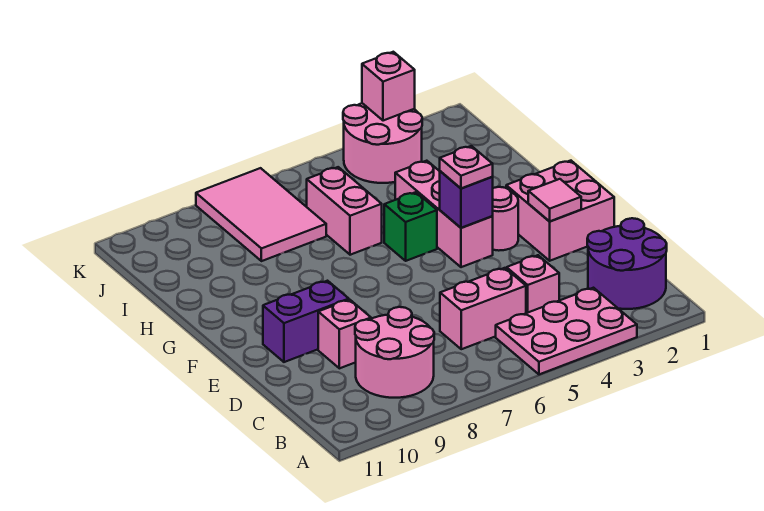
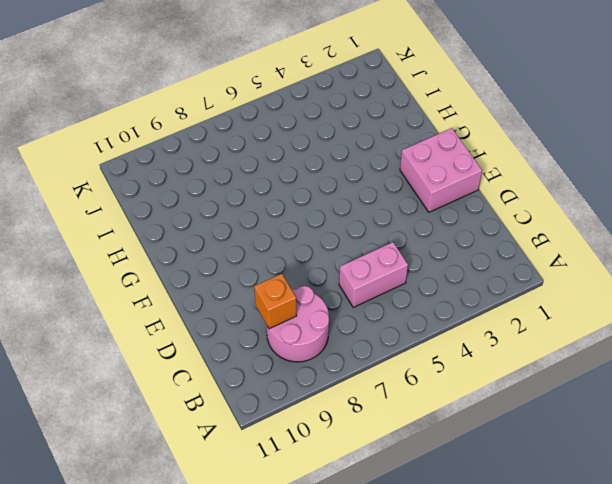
orange brick C9 level 2 -> none
none -> pink plate A3:B5 level 1
none -> purple round brick B1:C2 level 1
none -> pink brick C4 level 1

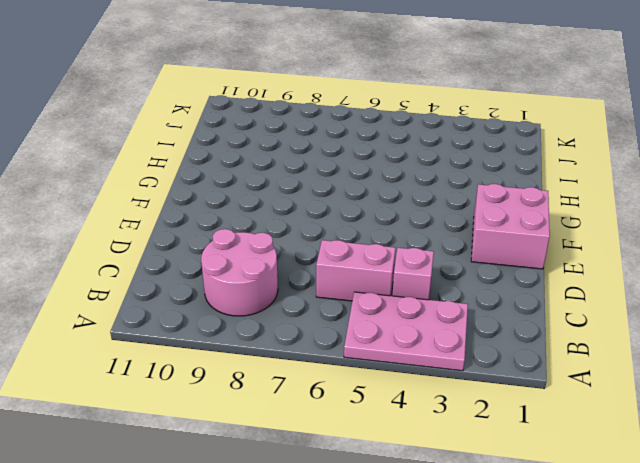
none -> purple round brick B1:C2 level 1
none -> pink brick D9 level 1
none -> purple brick E9:E10 level 1

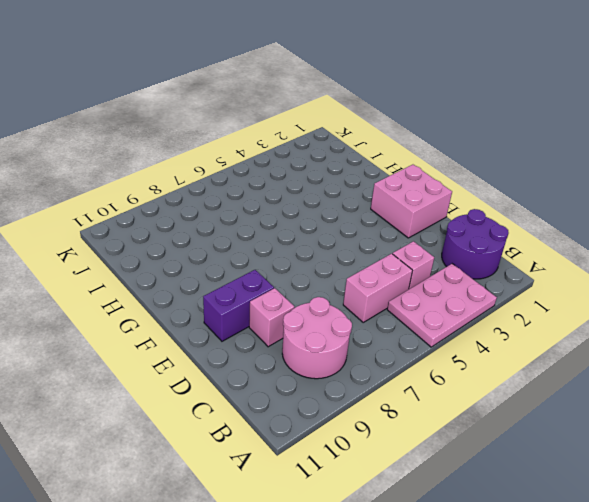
none -> pink round brick F3 level 1
none -> pink brick F4:H4 level 1
none -> green brick G5 level 1

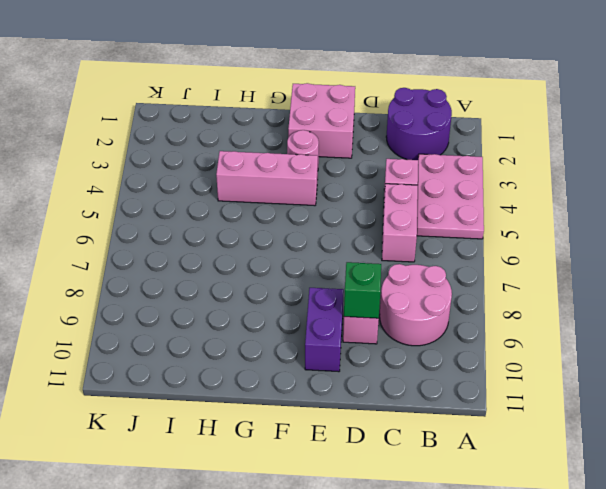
green brick D9 level 2 -> green brick G5 level 1
none -> pink brick H6:I6 level 1
none -> pink tile I7:K8 level 1
none -> pink round brick J3:K4 level 1

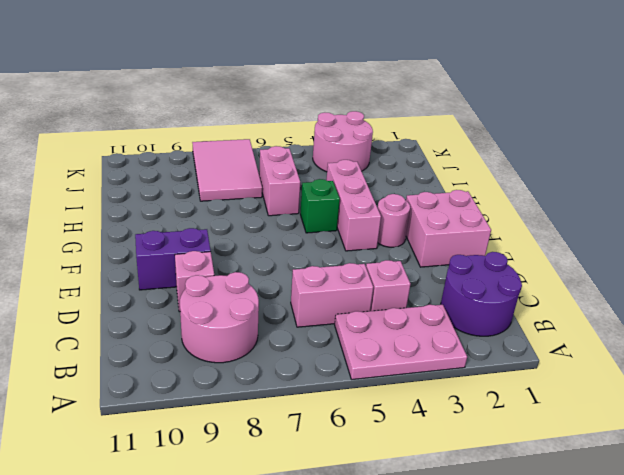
none -> pink tile E2 level 2
none -> purple brick F4 level 2
none -> pink brick K3 level 2

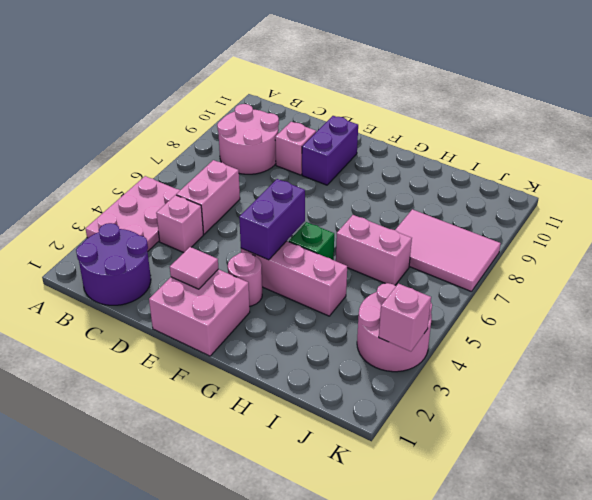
purple brick F4:F5 level 2 -> purple brick F4 level 2
none -> pink plate F4 level 3

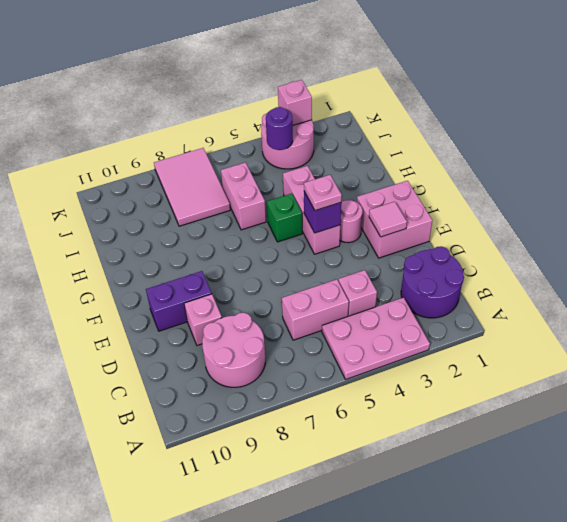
purple round brick J4 level 2 -> none

